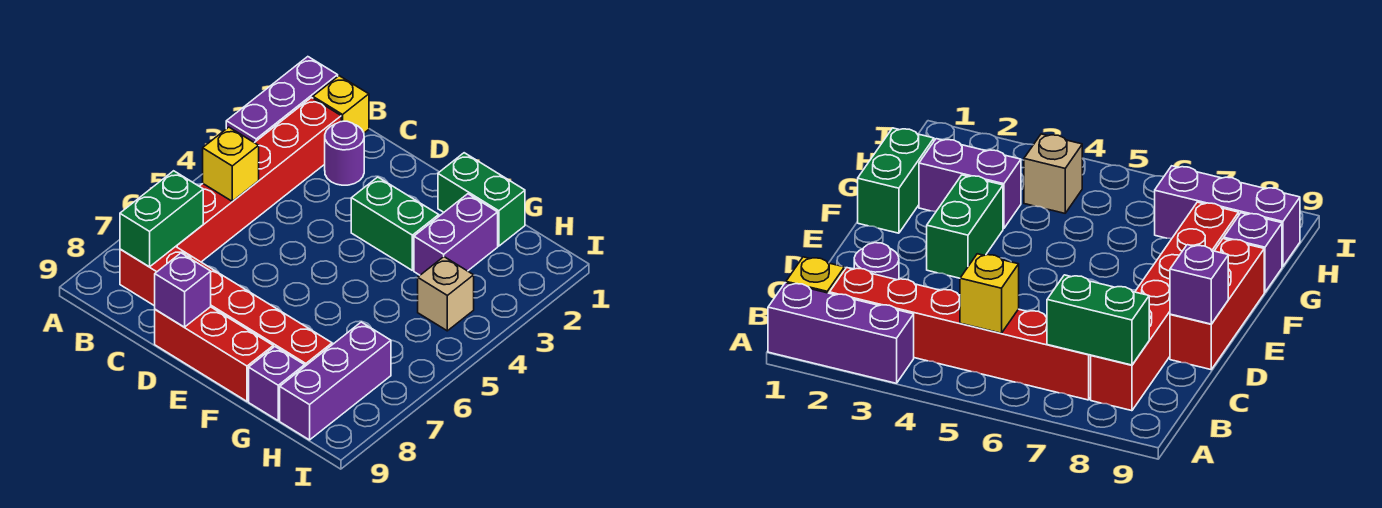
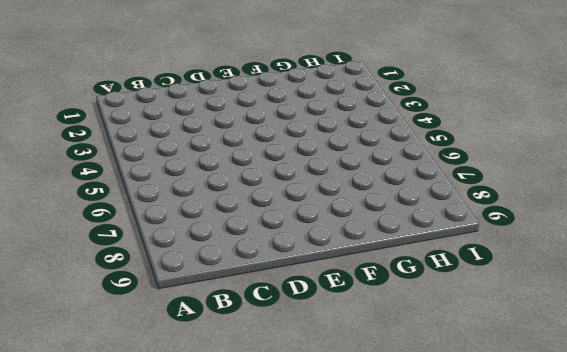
none -> purple brick A1:A3 level 1
none -> yellow brick B1 level 1
none -> red brick B2:B7 level 1

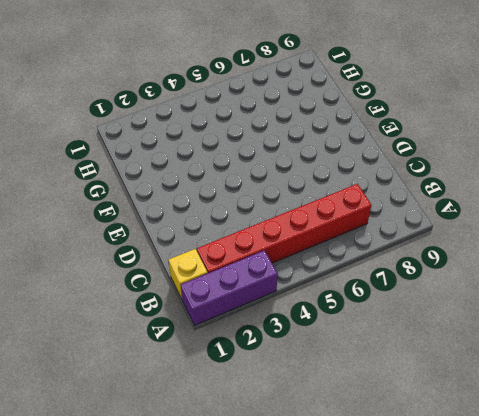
none -> red brick B8:G8 level 1
none -> purple round brick C2 level 1
none -> red brick D9:F9 level 1

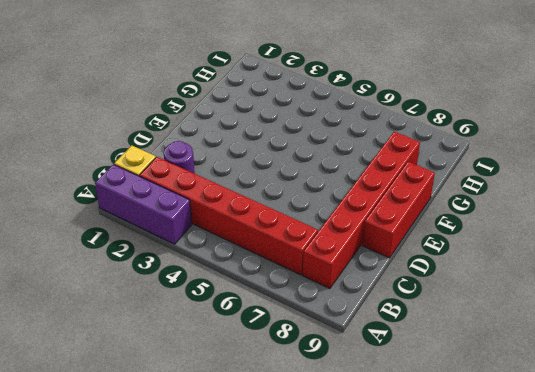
none -> green brick E3:F3 level 1
none -> green brick F1:G1 level 1
none -> purple brick G2:G3 level 1

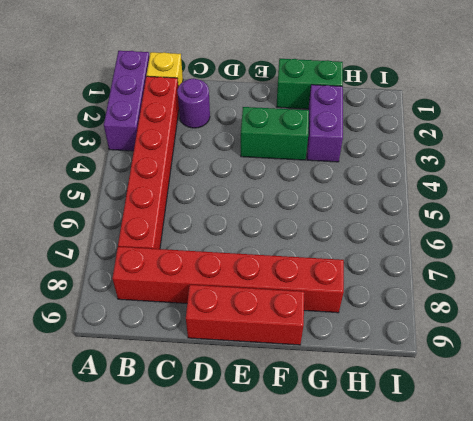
none -> purple brick G9 level 1
none -> tan brick H4 level 1
none -> purple brick H7:H9 level 1

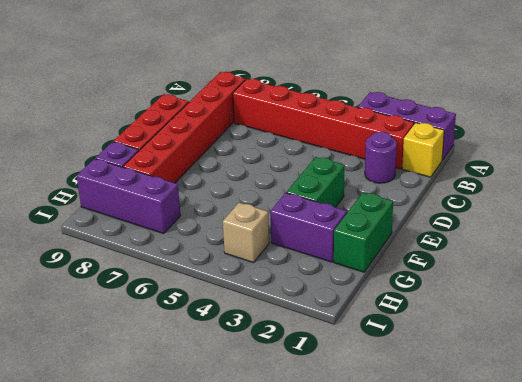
none -> yellow brick B5 level 2
none -> green brick B7:B8 level 2
none -> purple brick D9 level 2

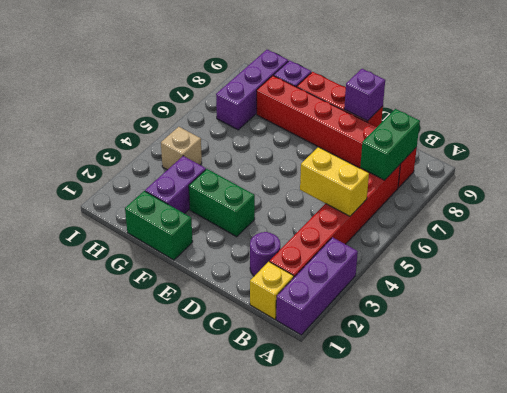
yellow brick B5:C5 level 2 -> yellow brick B5 level 2

